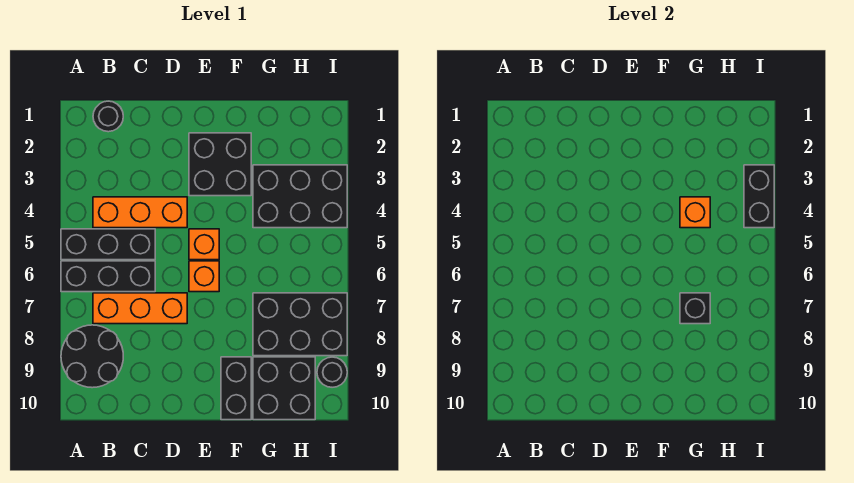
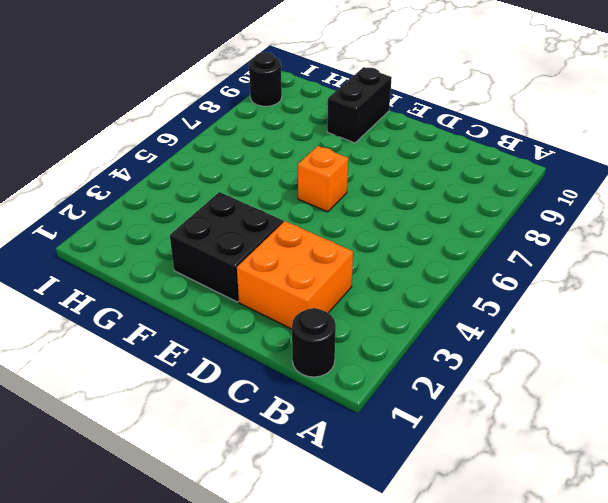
orange brick C2:D3 level 1 -> none
none -> black brick A5:C5 level 1
none -> black brick A6:C6 level 1
none -> black round brick A8:B9 level 1

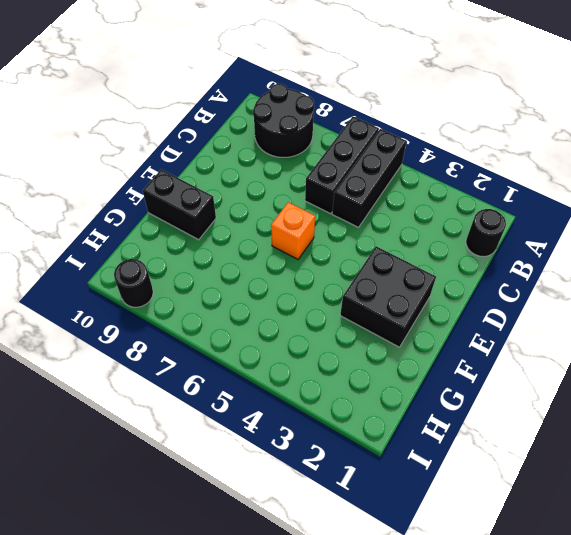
none -> orange brick B4:D4 level 1
none -> orange brick B7:D7 level 1
none -> orange brick E5 level 1

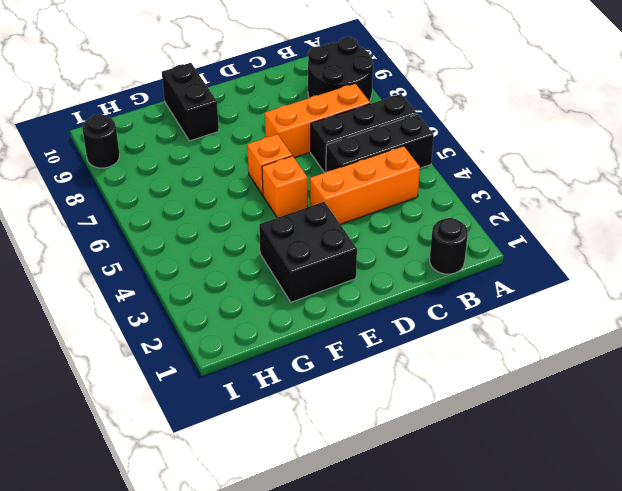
none -> black brick G3:I4 level 1
none -> black brick G7:I8 level 1
none -> black brick G9:H10 level 1

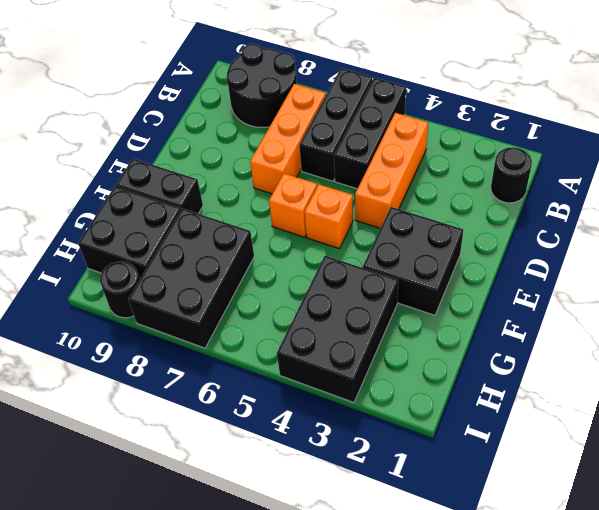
none -> orange brick G4 level 2
none -> black brick G7 level 2
none -> black brick I3:I4 level 2

